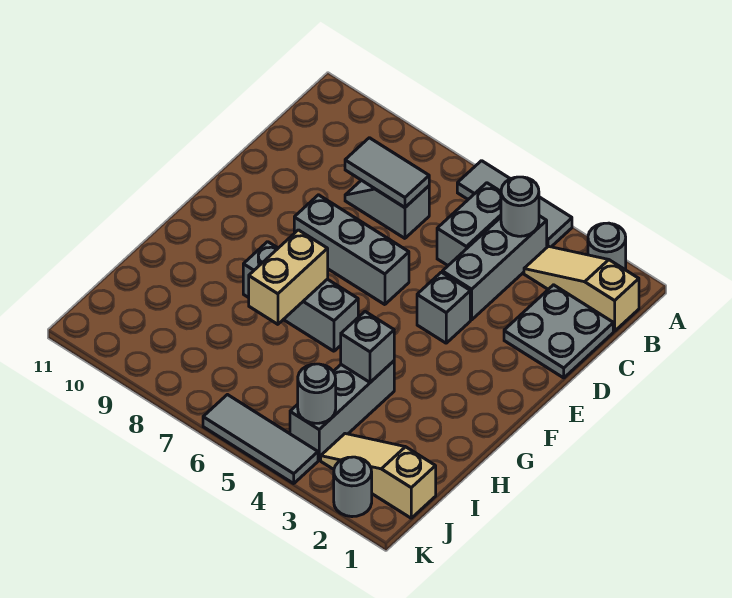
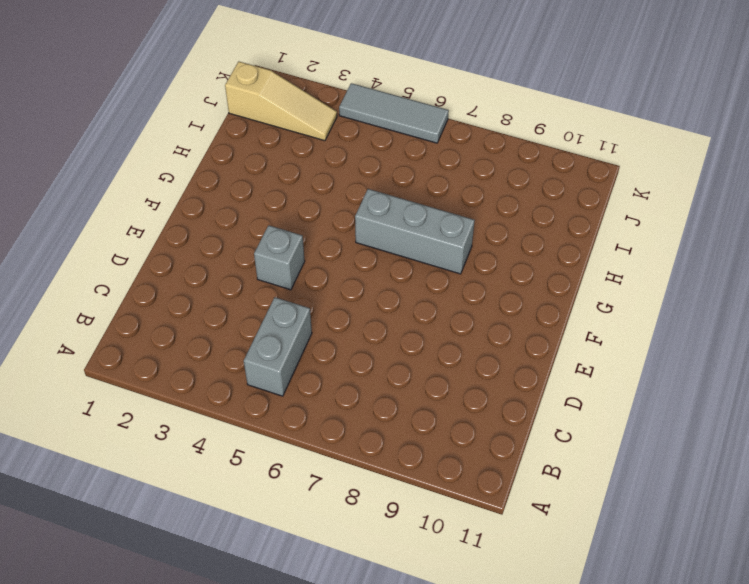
none -> grey round brick A2 level 1
none -> grey tile A4:A6 level 1
none -> tan slope B1:B3 level 1 top 1

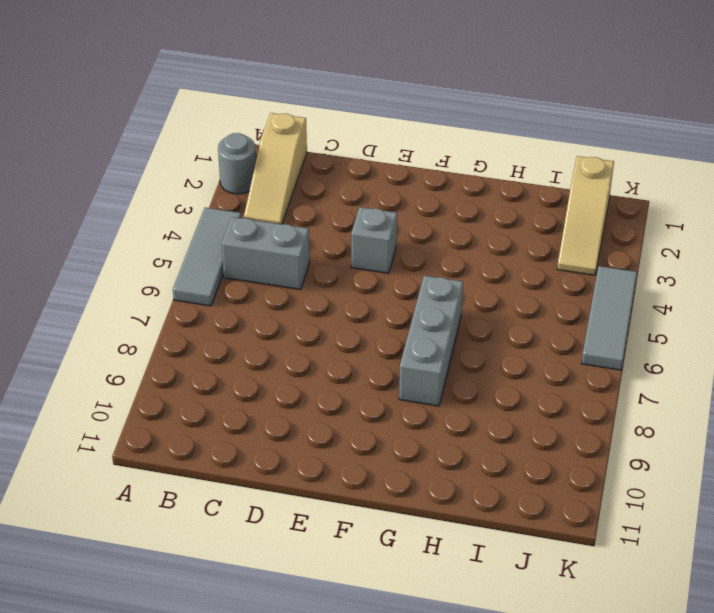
none -> grey brick B4:D4 level 1
none -> grey plate C1:D2 level 1
none -> grey slope C7:C8 level 1 top 7

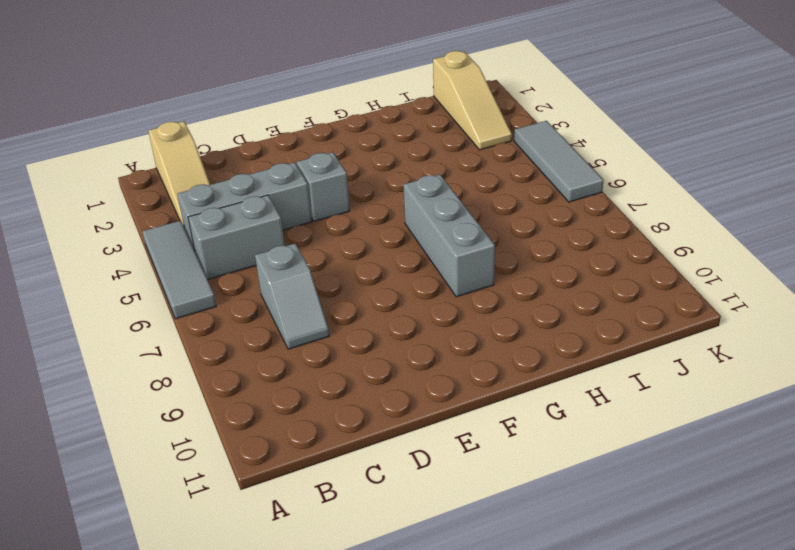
none -> grey round brick A2 level 1
none -> grey plate C1:D2 level 1
none -> grey brick E6:E8 level 1

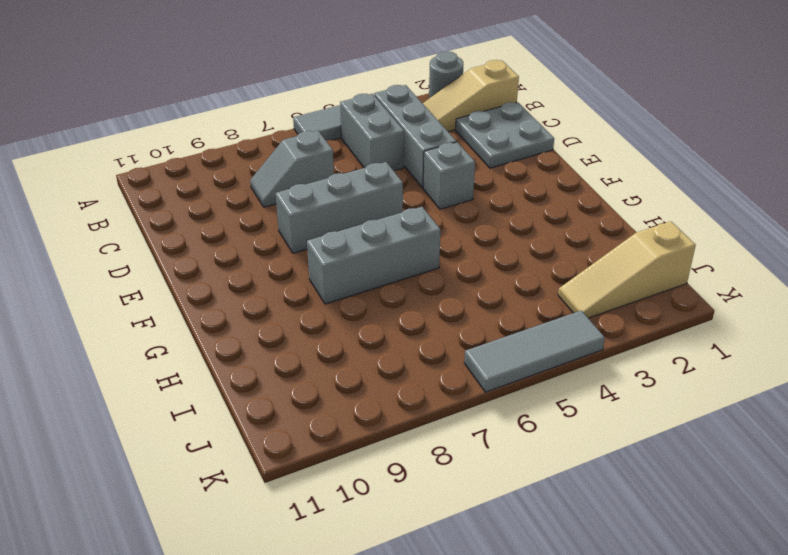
none -> grey brick H4:J4 level 1
none -> grey round brick K2 level 1
none -> grey round brick B4 level 2

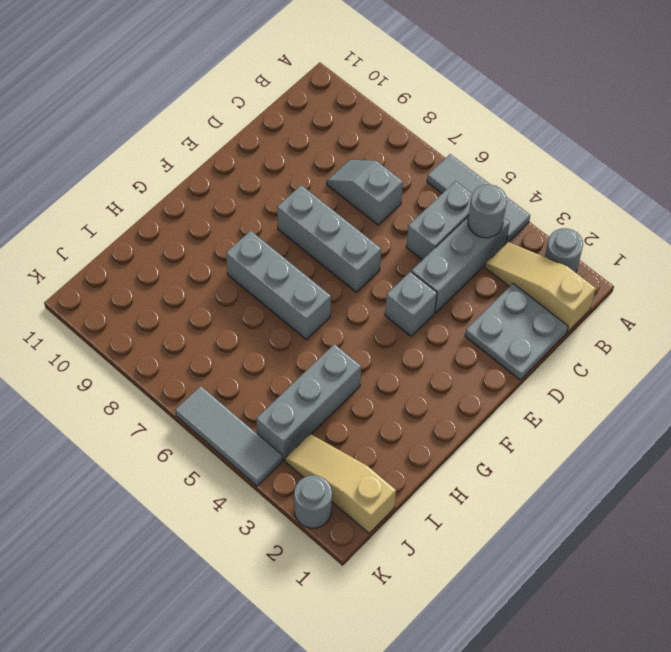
none -> grey tile C7:C8 level 2
none -> tan brick G7:H7 level 2
none -> grey brick H4 level 2

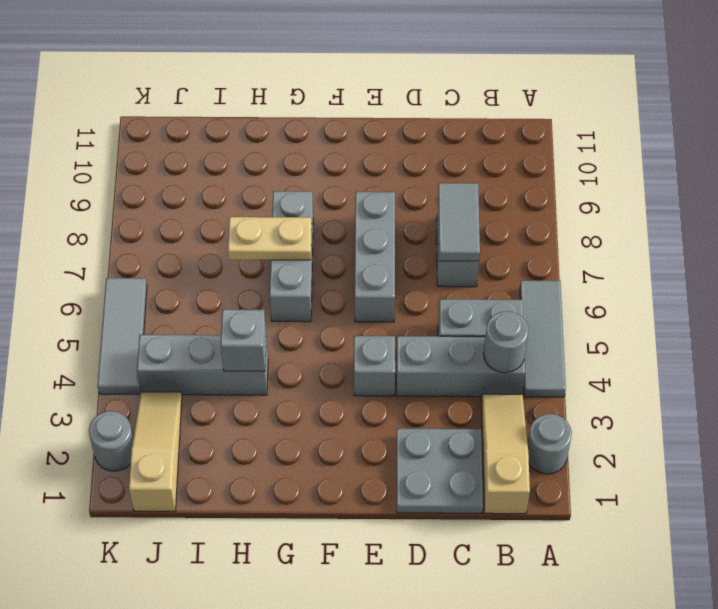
tan plate G7:H7 level 2 -> tan brick G7:H7 level 2
none -> grey round brick J4 level 2

